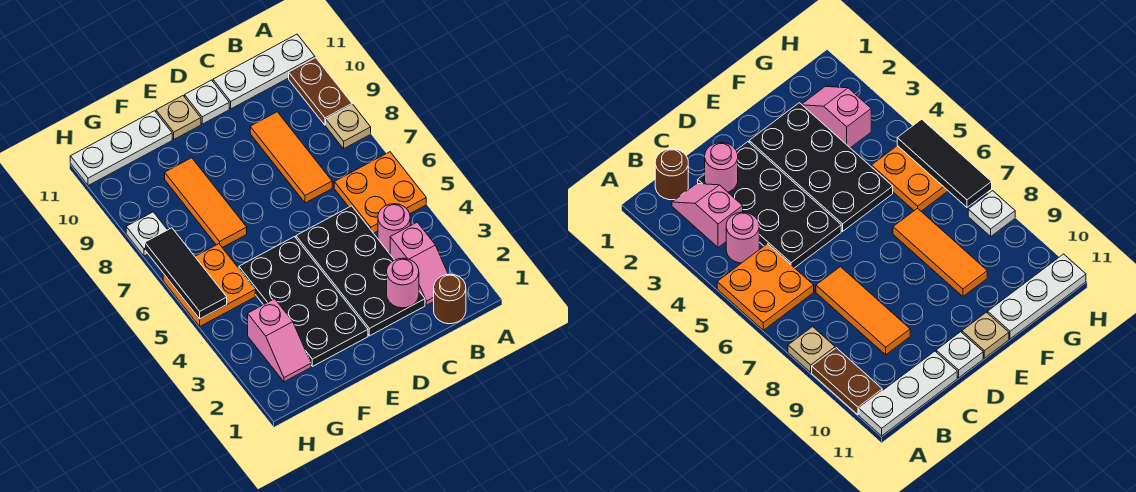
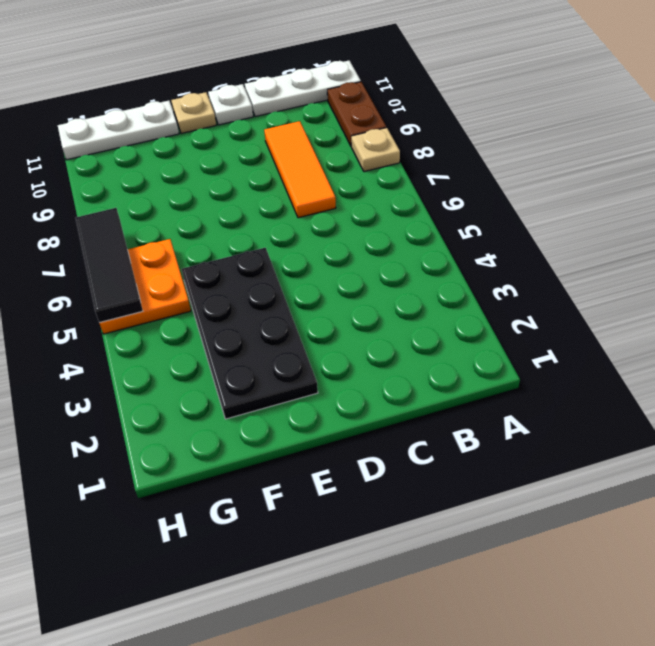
none -> orange plate A5:B6 level 1
none -> brown round brick B1 level 1
none -> pink slope B2:B3 level 1 top 3

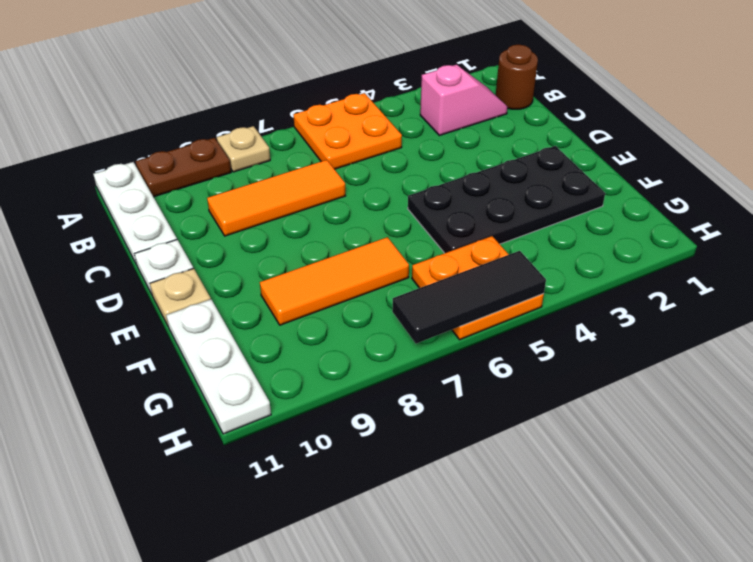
none -> pink round brick B4 level 1
none -> black plate C2:D5 level 1
none -> pink slope G2:G3 level 1 top 3

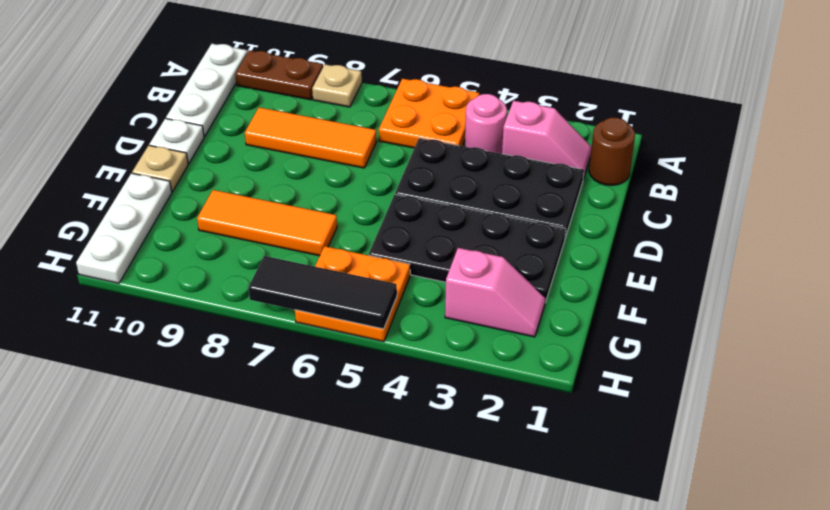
none -> white plate H8 level 1
none -> pink round brick C2 level 2

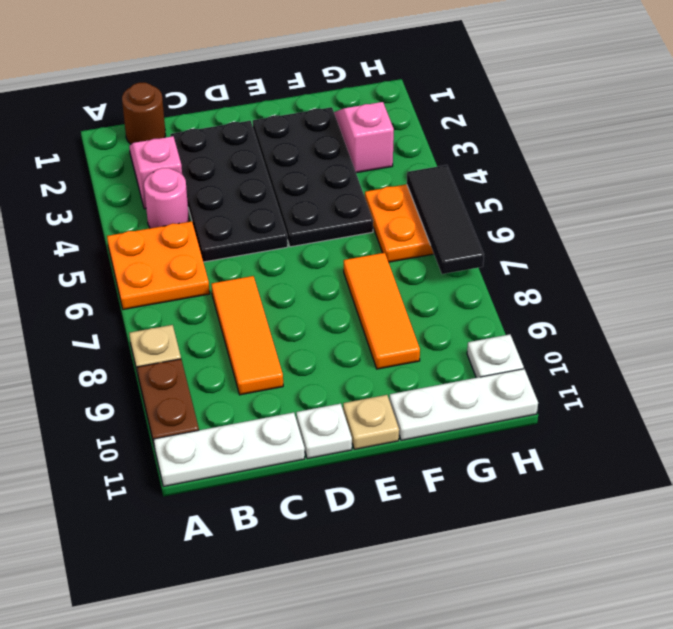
white plate H10 level 1 -> white plate H8 level 1
none -> pink round brick C2 level 2

